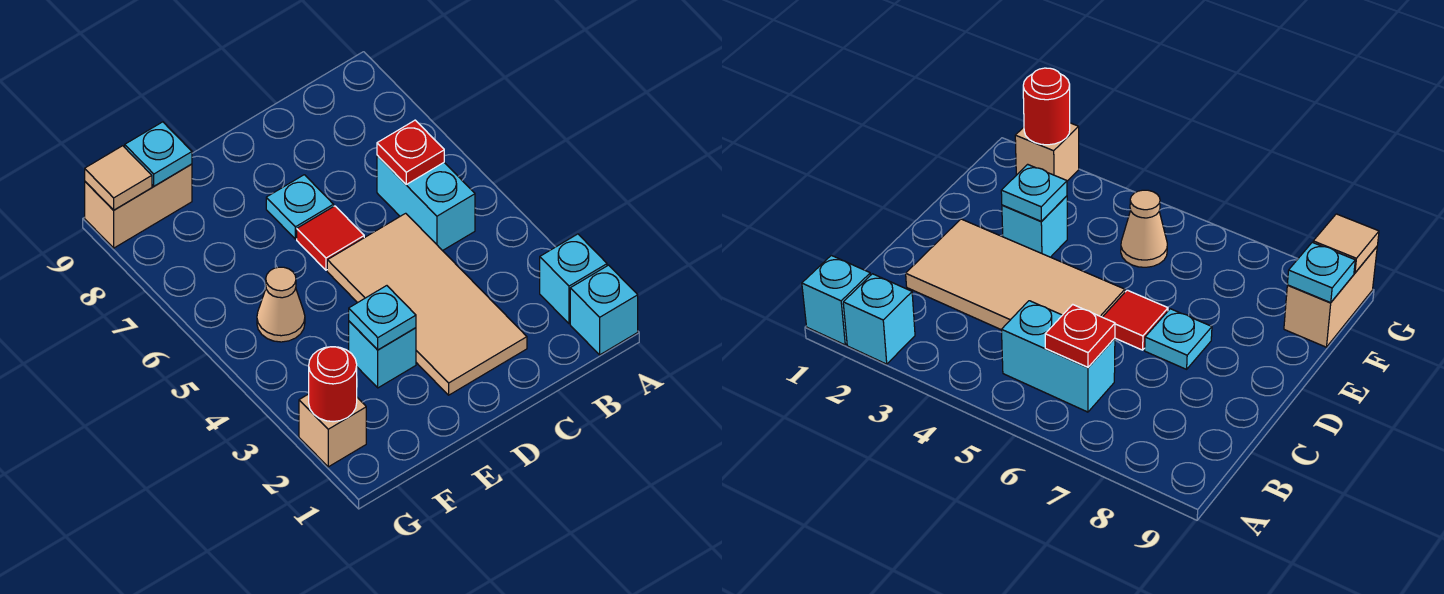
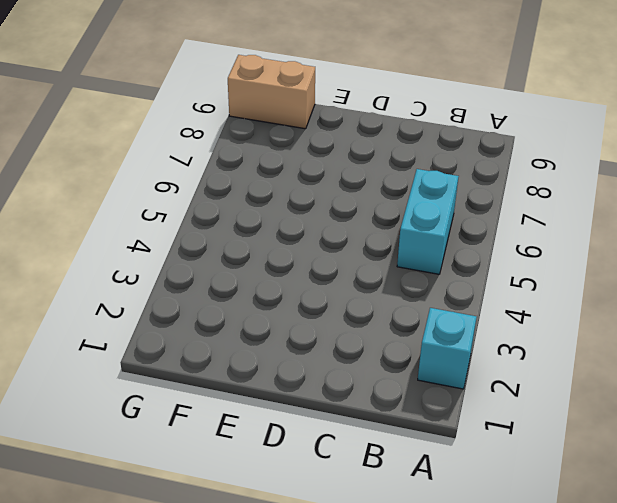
none -> cyan brick A1 level 1
none -> tan tile C2:D5 level 1
none -> red tile D6 level 1

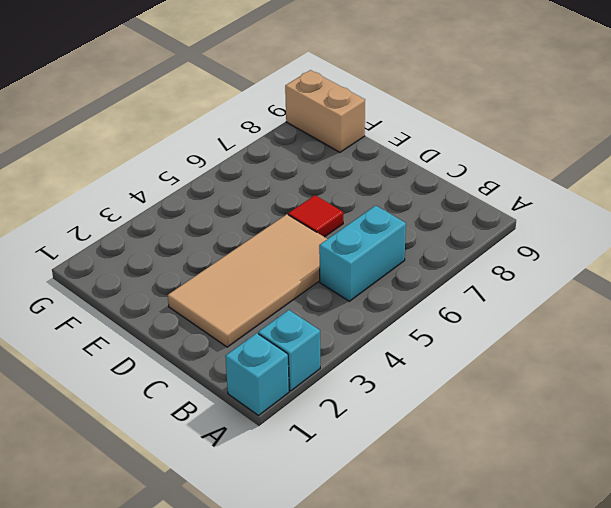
none -> cyan plate D7 level 1
none -> cyan brick E3 level 1
none -> tan cone F5 level 1

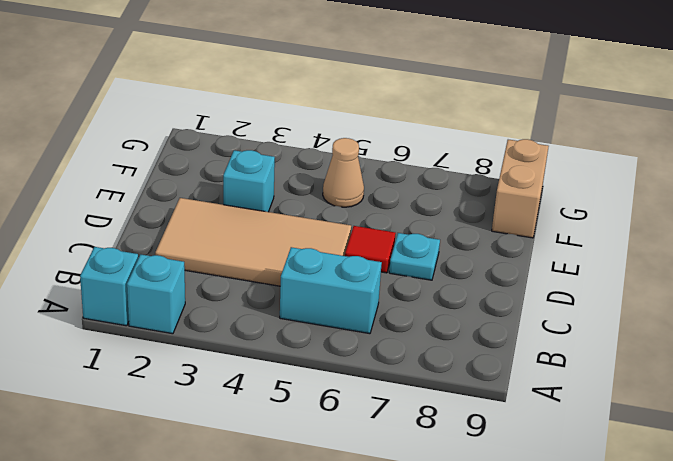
none -> tan brick G2 level 1
none -> red plate B6 level 2
none -> cyan plate E3 level 2

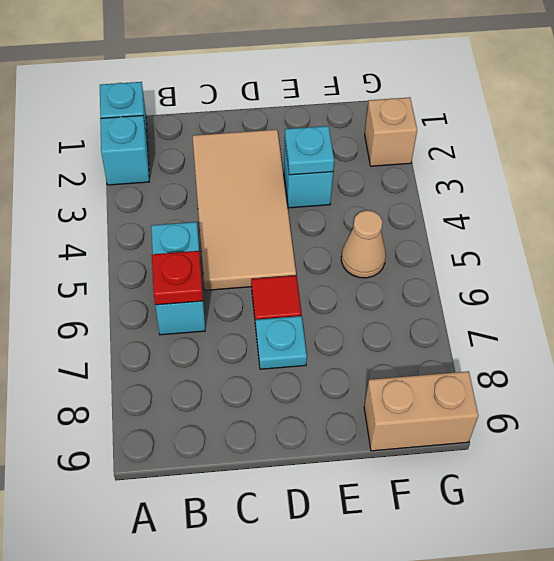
none -> cyan plate F9 level 2
none -> red round brick G2 level 2
none -> tan tile G9 level 2

